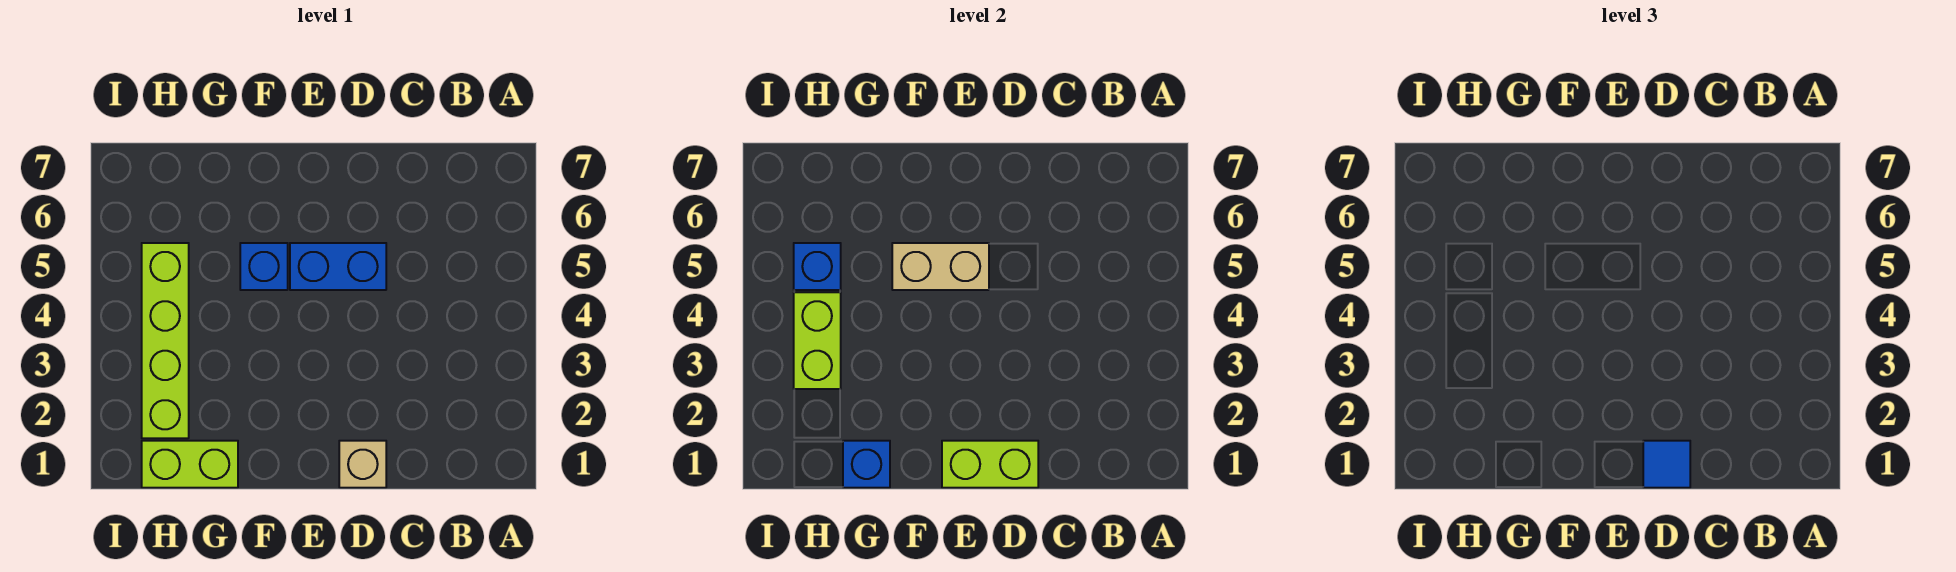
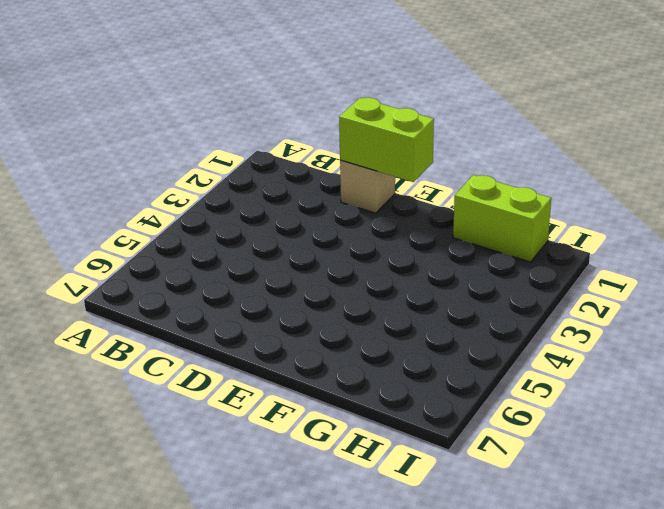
none -> blue brick D5:E5 level 1
none -> blue brick F5 level 1

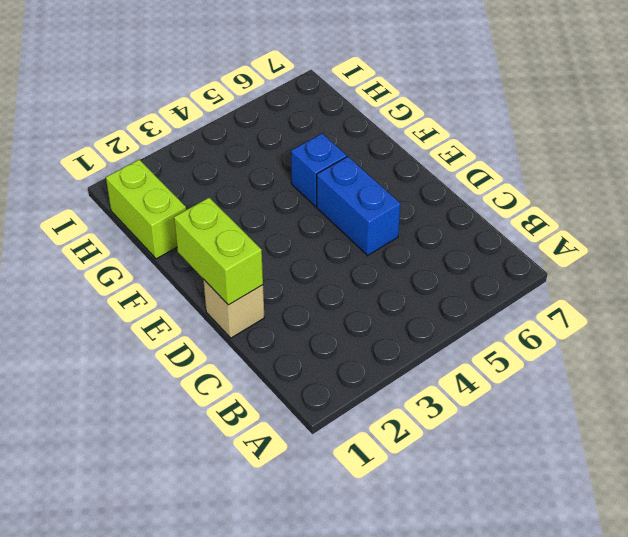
none -> lime brick H2:H5 level 1
none -> tan brick E5:F5 level 2

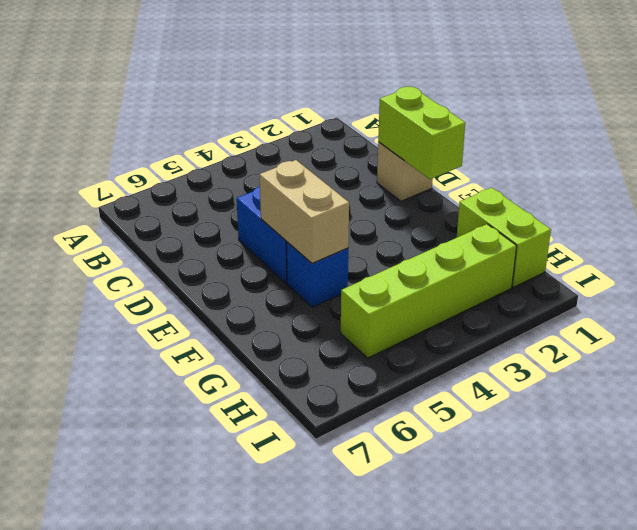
none -> blue brick G1 level 2
none -> lime brick H3:H4 level 2

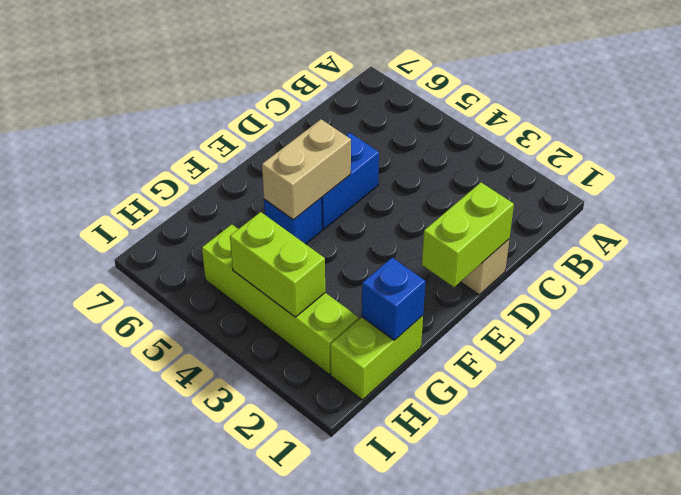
none -> blue brick H5 level 2
none -> blue tile D1 level 3

